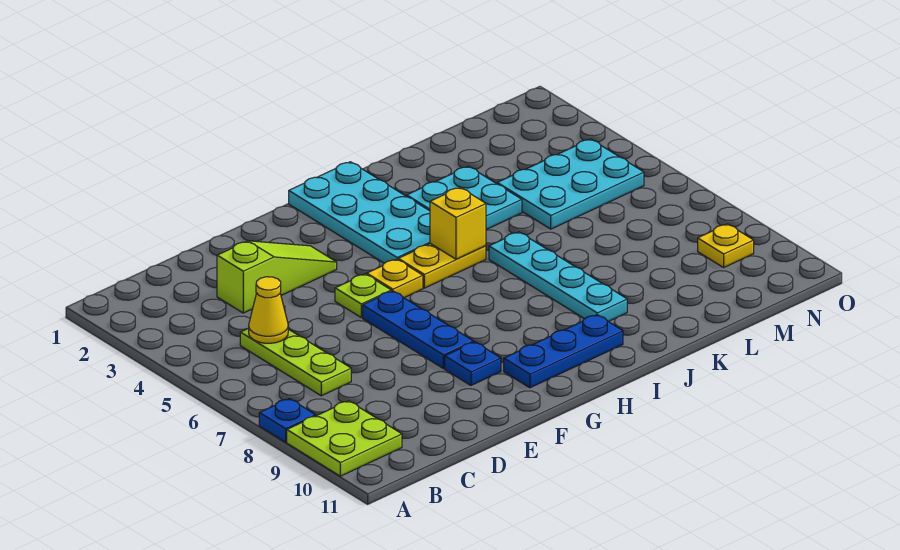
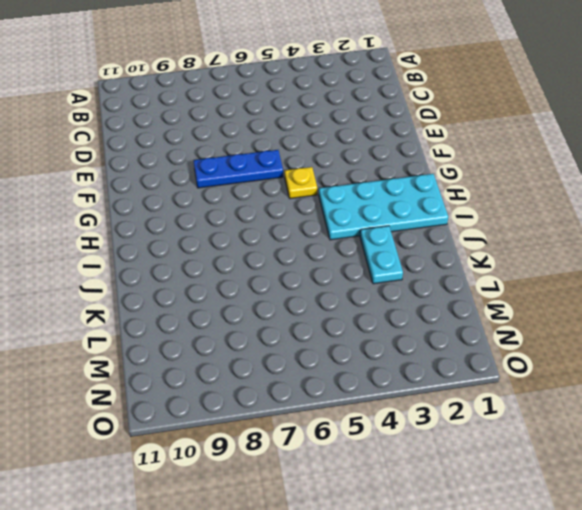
cyan plate J3:K3 level 1 -> cyan plate J3:K4 level 1
none -> blue plate A8 level 1
none -> lime plate A9:B10 level 1
none -> lime plate C5:C7 level 1

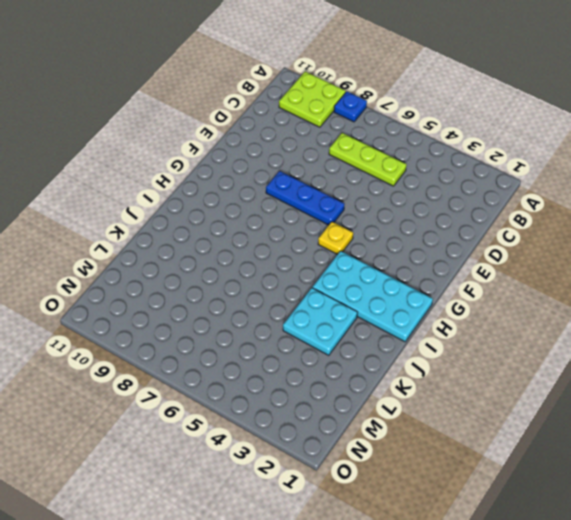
none -> lime slope D3:F3 level 1 top D
none -> lime plate F5 level 1
none -> blue plate F9 level 1

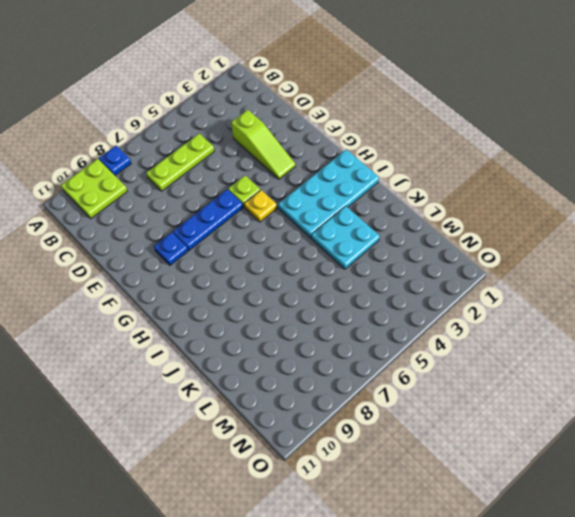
none -> blue plate G10:I10 level 1
none -> yellow plate H5:I5 level 1
none -> cyan plate J6:J9 level 1

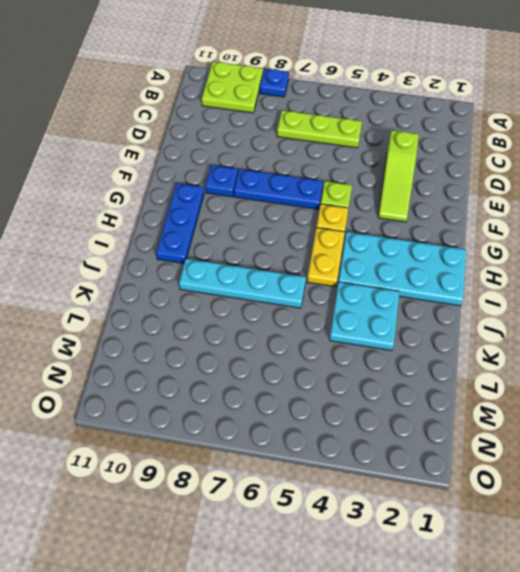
none -> cyan plate L4:N5 level 1
none -> yellow plate N9 level 1
none -> yellow cone C5 level 2

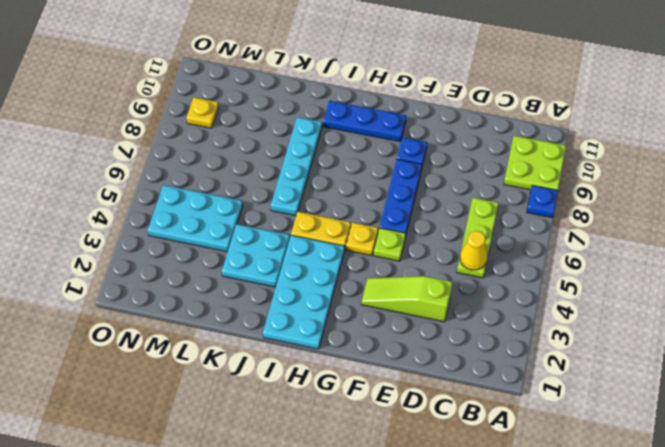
none -> yellow brick I5 level 2

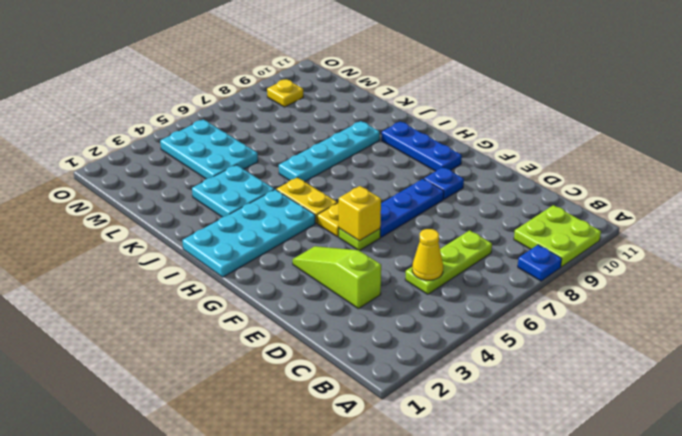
yellow brick F5 level 2 -> yellow brick I5 level 2

